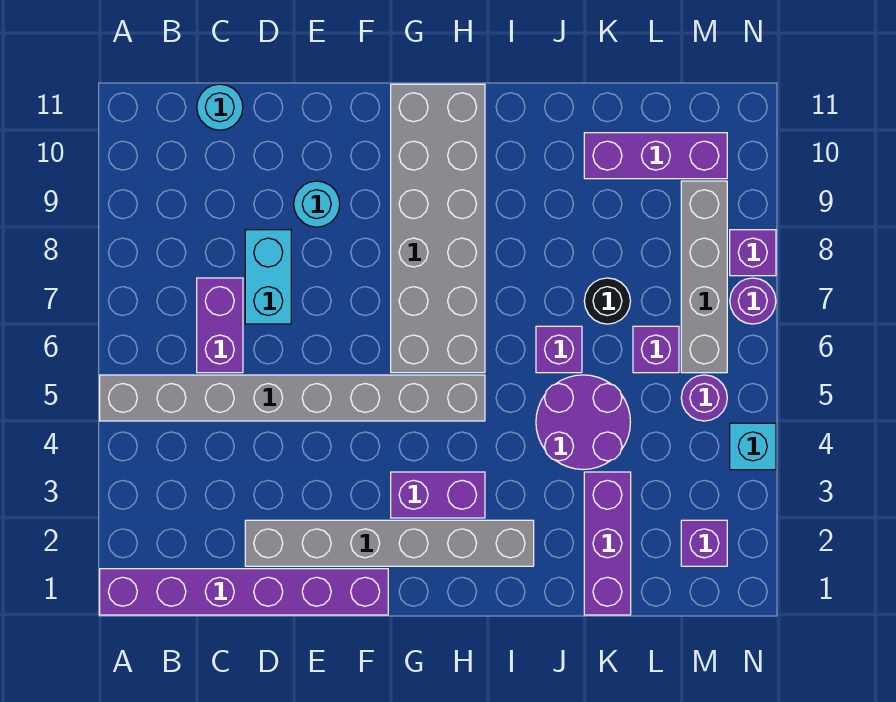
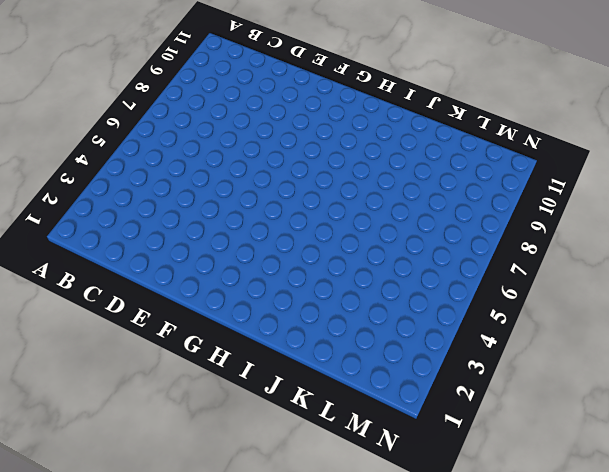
none -> purple brick A1:F1 level 1
none -> grey brick A5:H5 level 1
none -> purple brick C6:C7 level 1

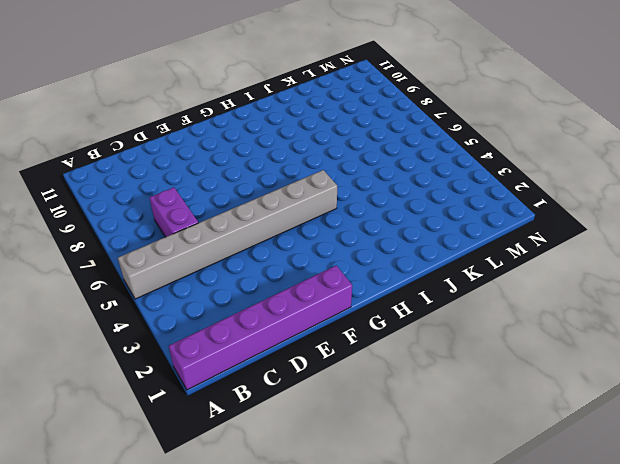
none -> cyan round brick C11 level 1
none -> grey brick D2:I2 level 1
none -> cyan brick D7:D8 level 1

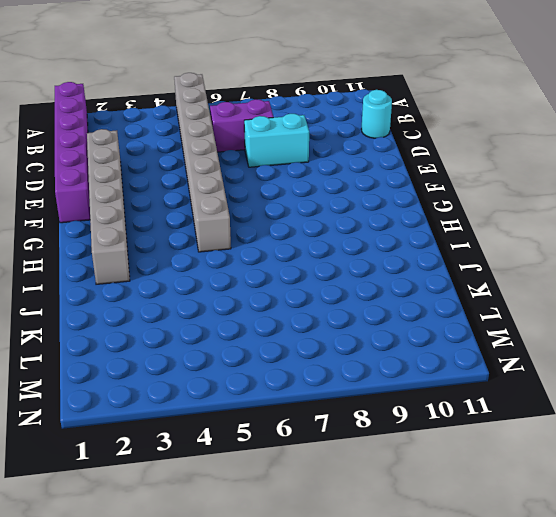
none -> cyan round brick E9 level 1
none -> purple brick G3:H3 level 1
none -> grey brick G6:H11 level 1

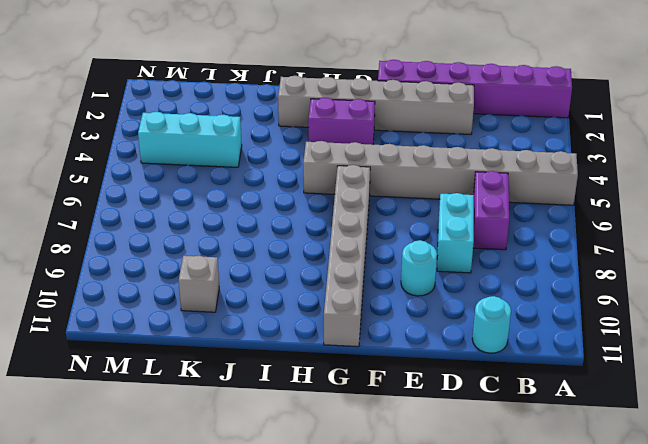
grey brick G6:G11 level 1 -> grey brick G6:H11 level 1
cyan brick K4:M4 level 1 -> purple round brick J4:K5 level 1
grey brick K10 level 1 -> purple brick K10:M10 level 1
none -> purple brick J6 level 1
none -> purple brick K1:K3 level 1
none -> black round brick K7 level 1

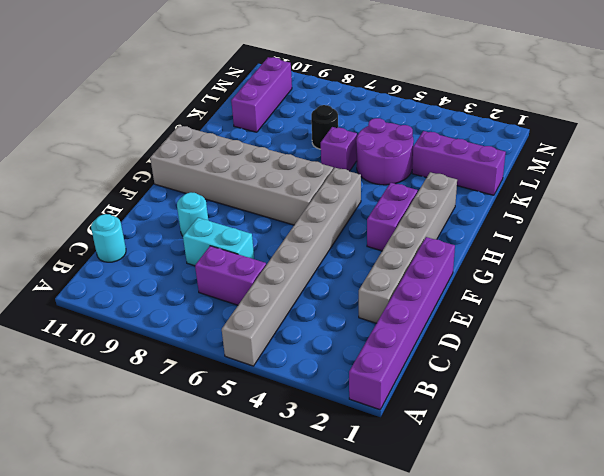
none -> purple brick L6 level 1
none -> purple brick M2 level 1
none -> purple round brick M5 level 1

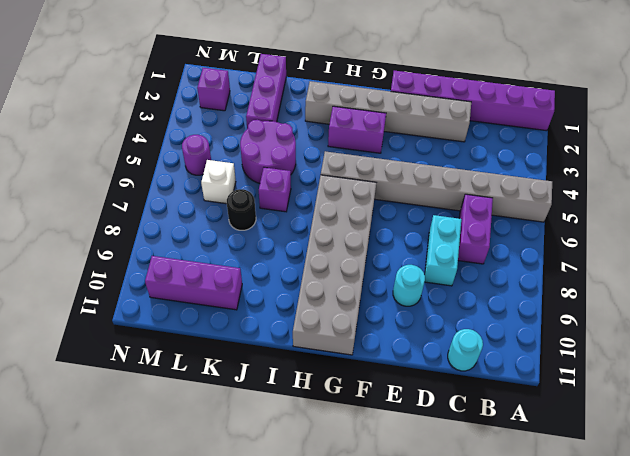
white brick L6 level 1 -> purple brick L6 level 1
none -> grey brick M6:M9 level 1
none -> cyan brick N4 level 1
none -> purple round brick N7 level 1

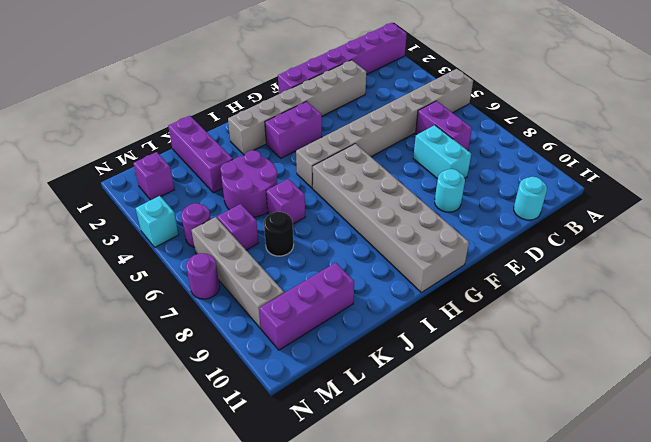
none -> purple brick N8 level 1

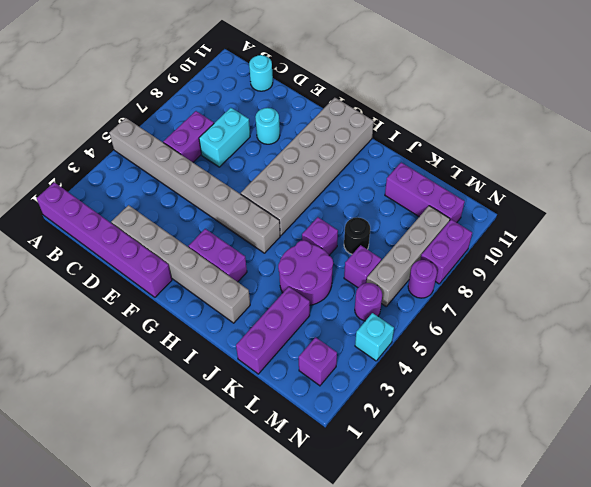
purple brick N8:N9 level 1 -> purple brick N8 level 1

